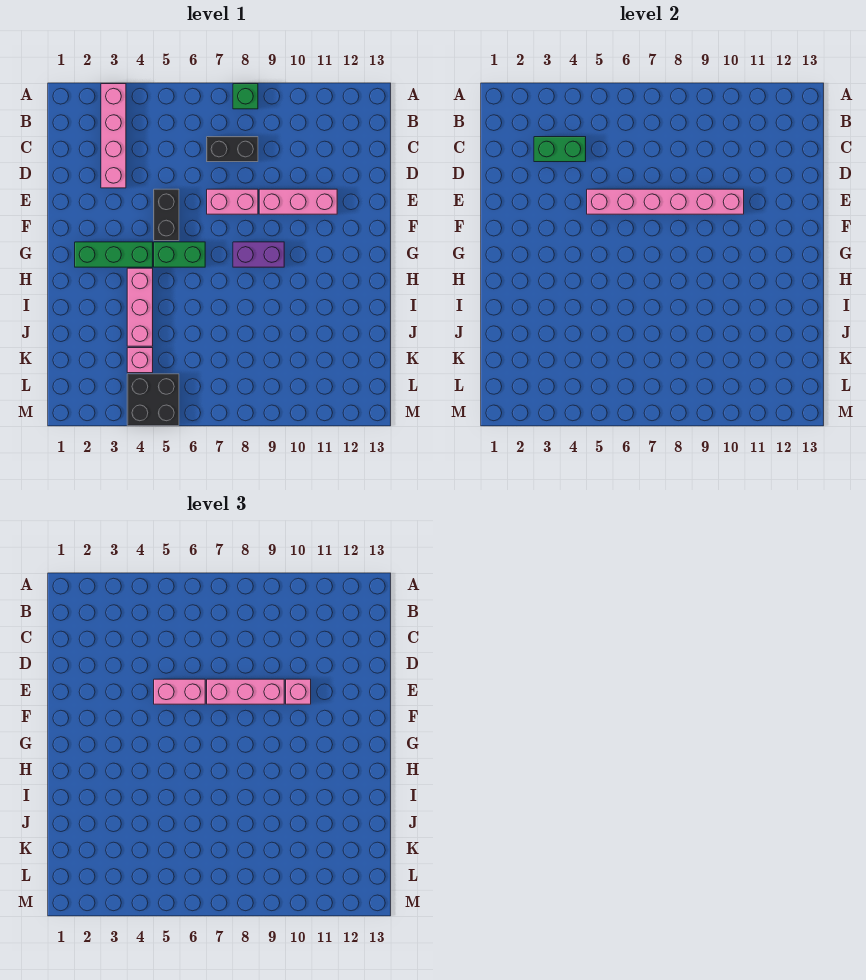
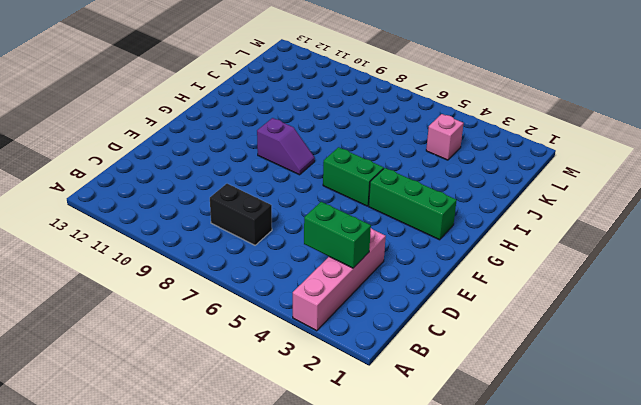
purple slope G8:G9 level 1 top 9 -> purple brick G8:G9 level 1
none -> green brick A8 level 1
none -> black brick E5:F5 level 1
none -> pink brick E7:E8 level 1

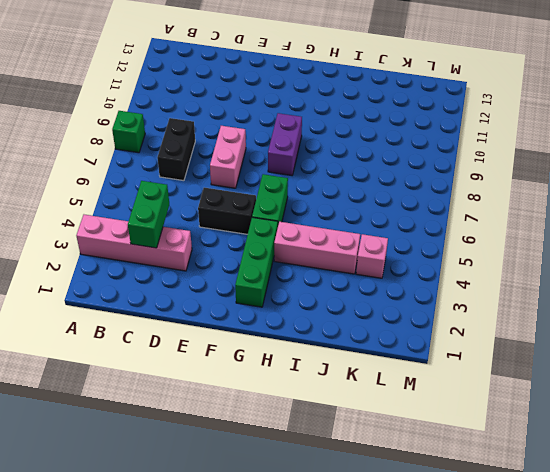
none -> pink brick E9:E11 level 1
none -> black brick L4:M5 level 1
none -> pink brick E5:E10 level 2

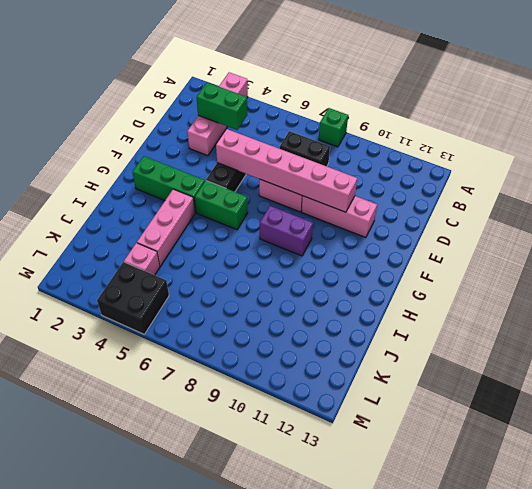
none -> pink brick E5:E6 level 3
none -> pink brick E7:E9 level 3
none -> pink brick E10 level 3

